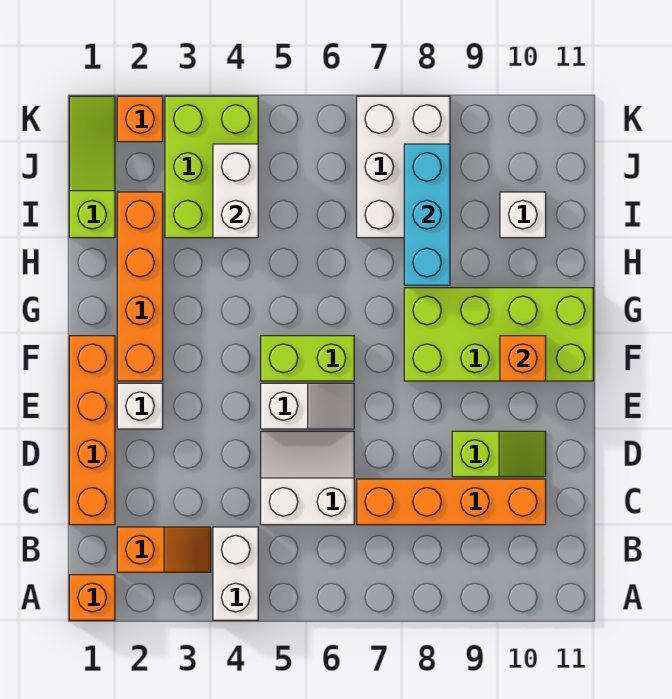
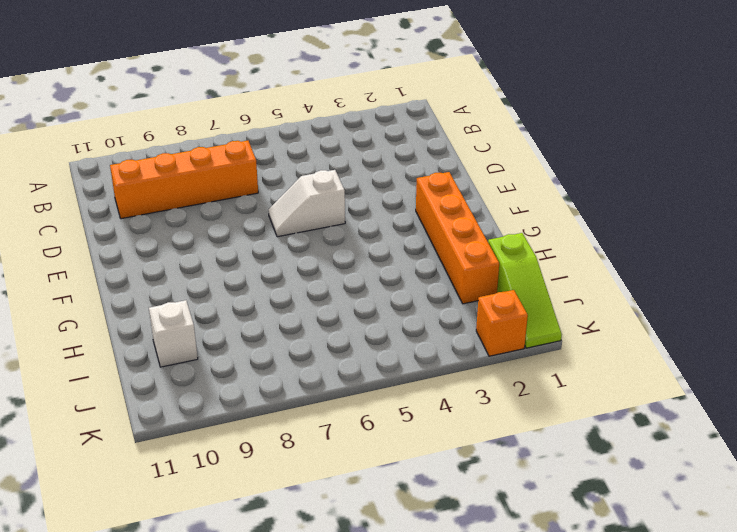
none -> orange brick A1 level 1
none -> white brick A4:B4 level 1
none -> orange slope B2:B3 level 1 top 2

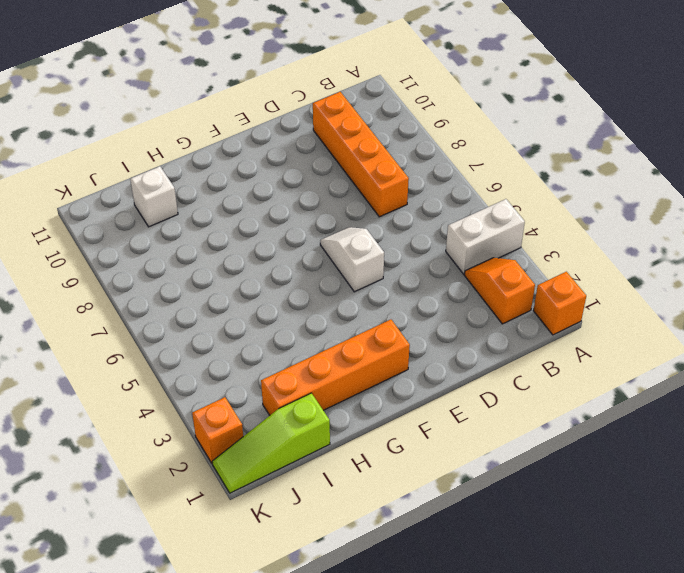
none -> orange brick C1:F1 level 1
none -> white slope C5:D6 level 1 top C
none -> lime slope D9:D10 level 1 top 9

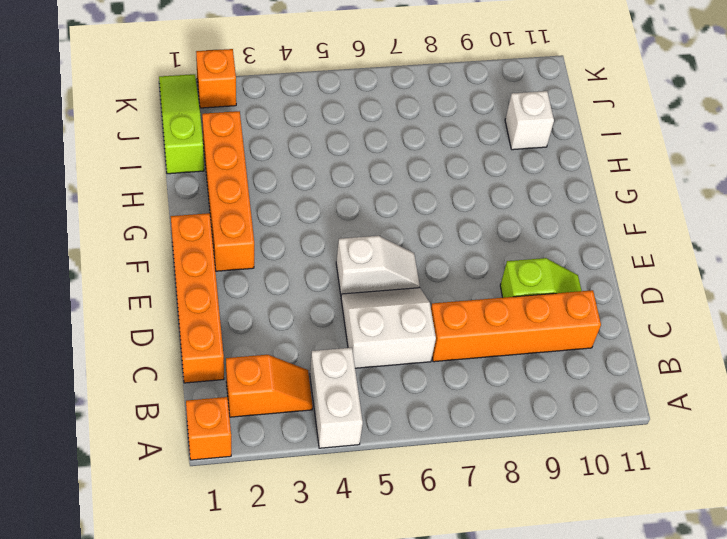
none -> white brick E2 level 1
none -> lime brick F5:F6 level 1
none -> lime brick F8:G11 level 1

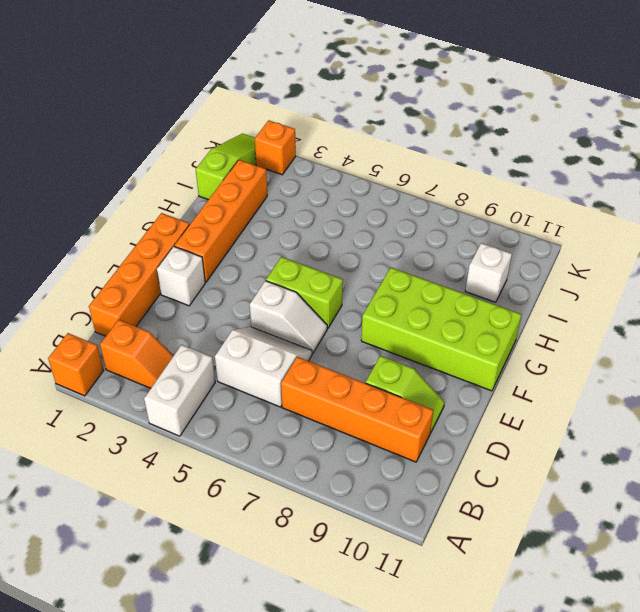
none -> lime brick I3:K4 level 1
none -> white brick I7:K8 level 1
none -> orange brick F10 level 2

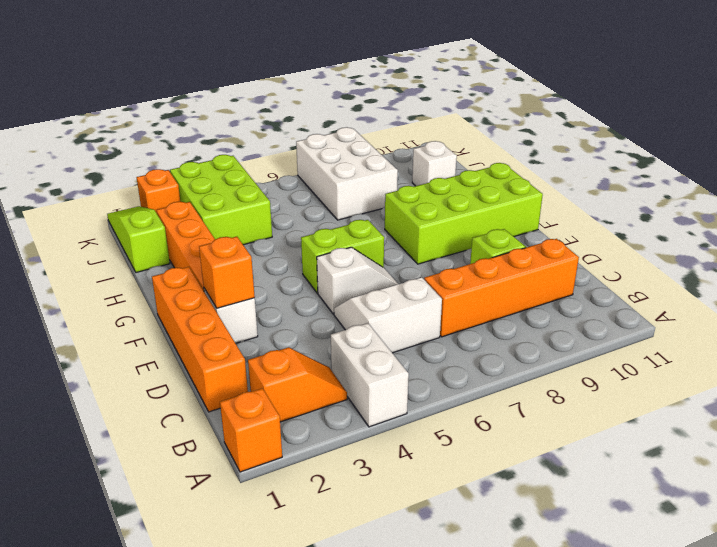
orange brick E2 level 2 -> orange brick F10 level 2
none -> cyan brick H8:J8 level 2
none -> white brick I4:J4 level 2

